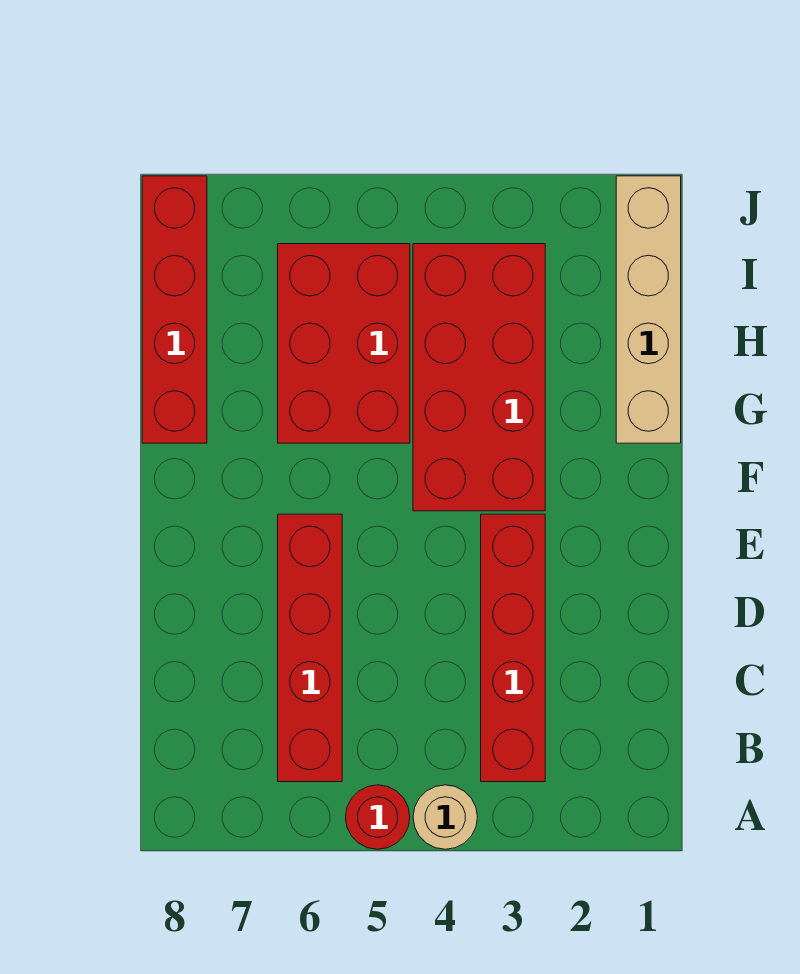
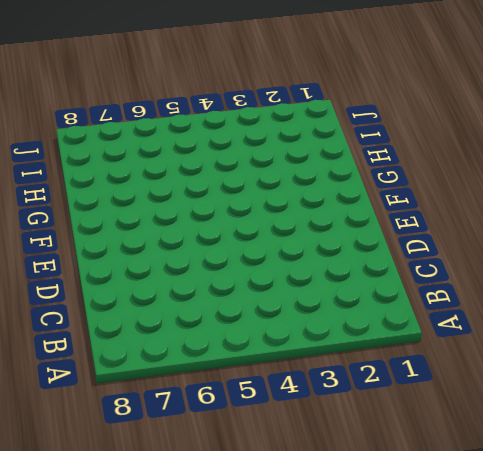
none -> tan round brick A4 level 1
none -> red round brick A5 level 1

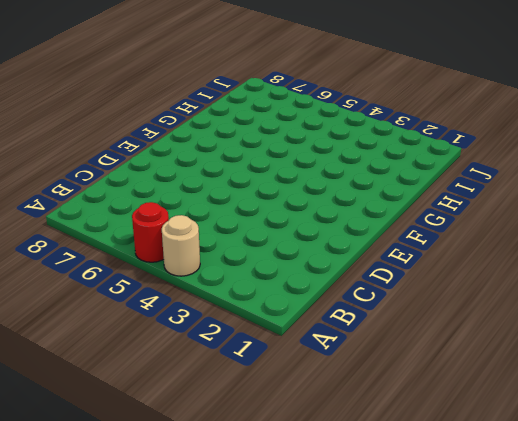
none -> red brick B3:E3 level 1
none -> red brick B6:E6 level 1

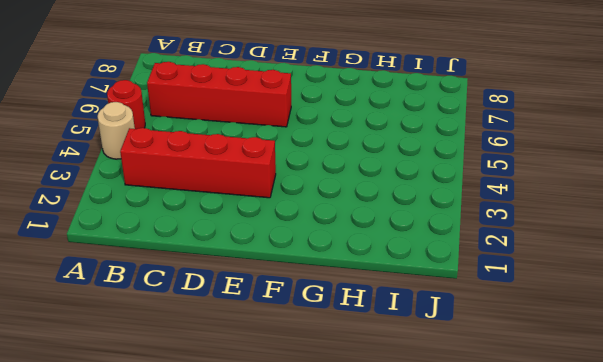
none -> red brick F3:I4 level 1
none -> tan brick G1:J1 level 1

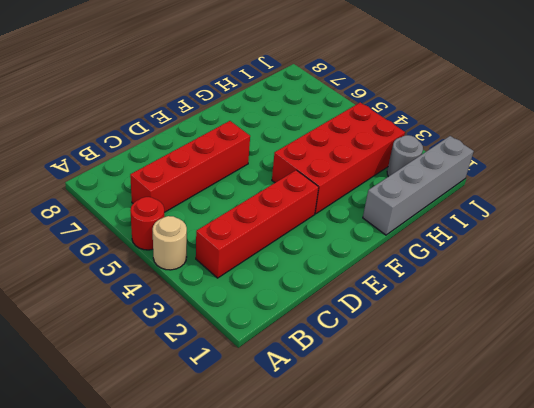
grey brick G1:J1 level 1 -> tan brick G1:J1 level 1
grey round brick I2 level 1 -> none
none -> red brick G5:I6 level 1
none -> red brick G8:J8 level 1

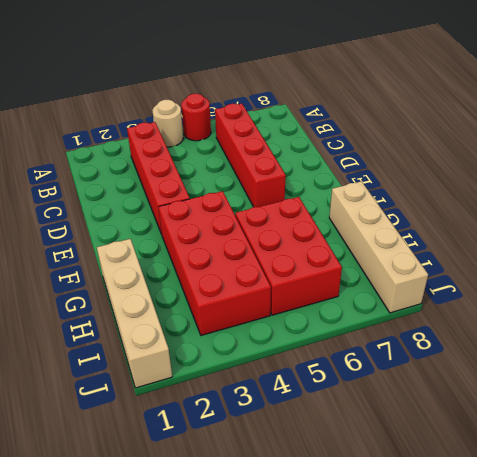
tan brick G8:J8 level 1 -> red brick G8:J8 level 1

